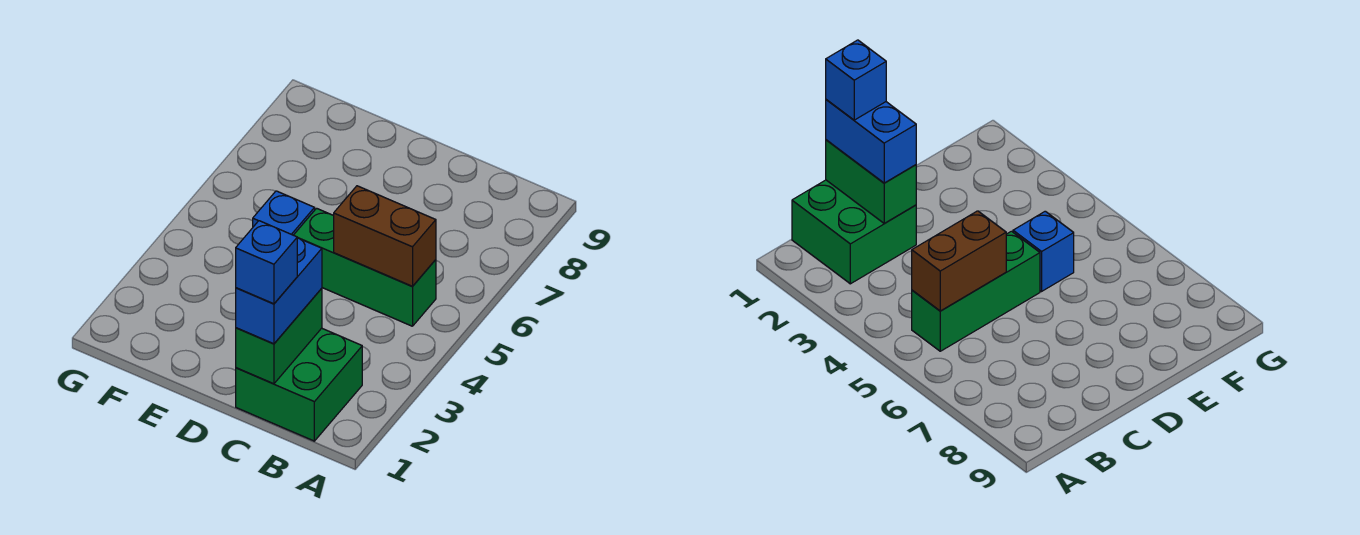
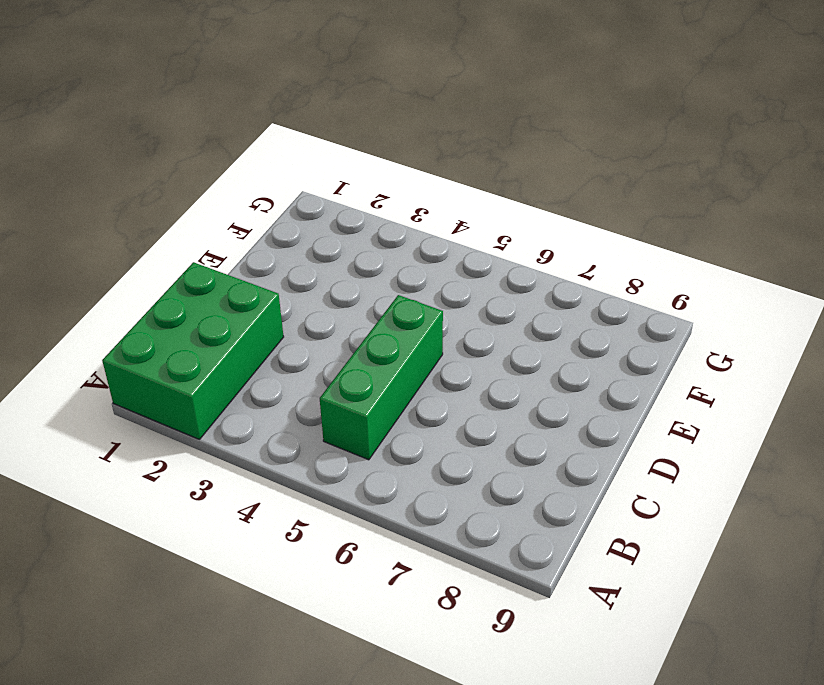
green brick A1:C2 level 1 -> green brick B1:C2 level 1
none -> blue brick E5 level 1
none -> brown brick B5:C5 level 2

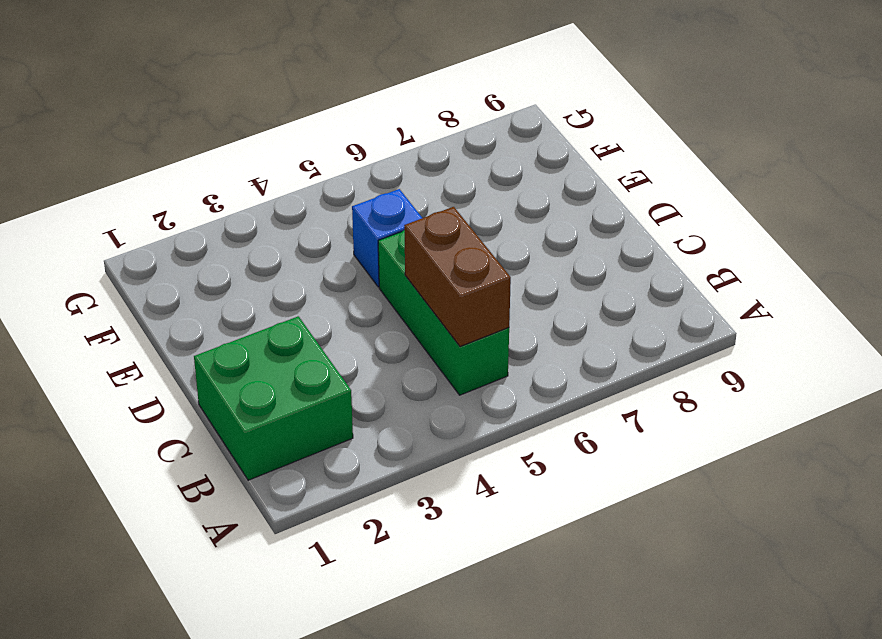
none -> green brick C1:C2 level 2
none -> blue brick C1:C2 level 3

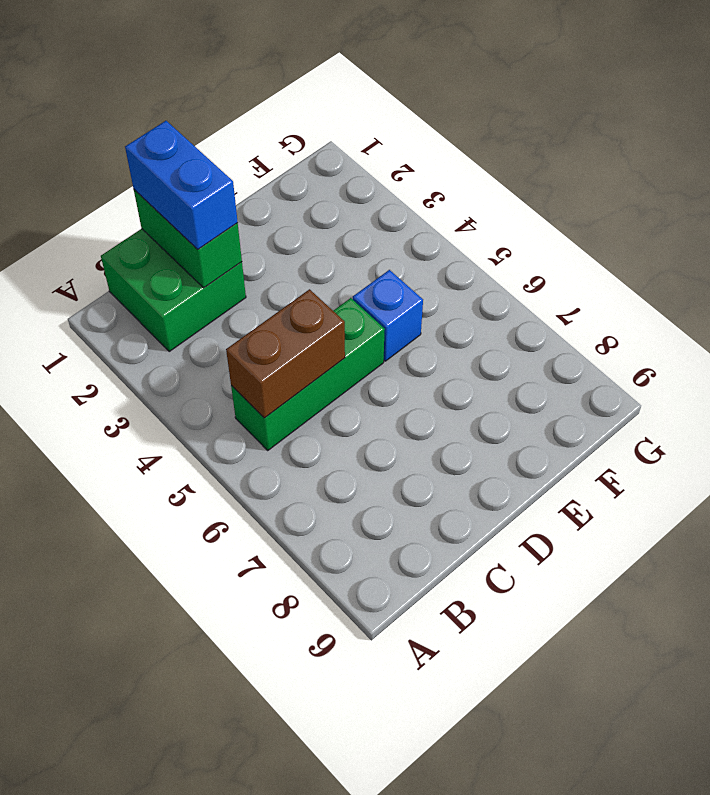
none -> blue brick C1 level 4

